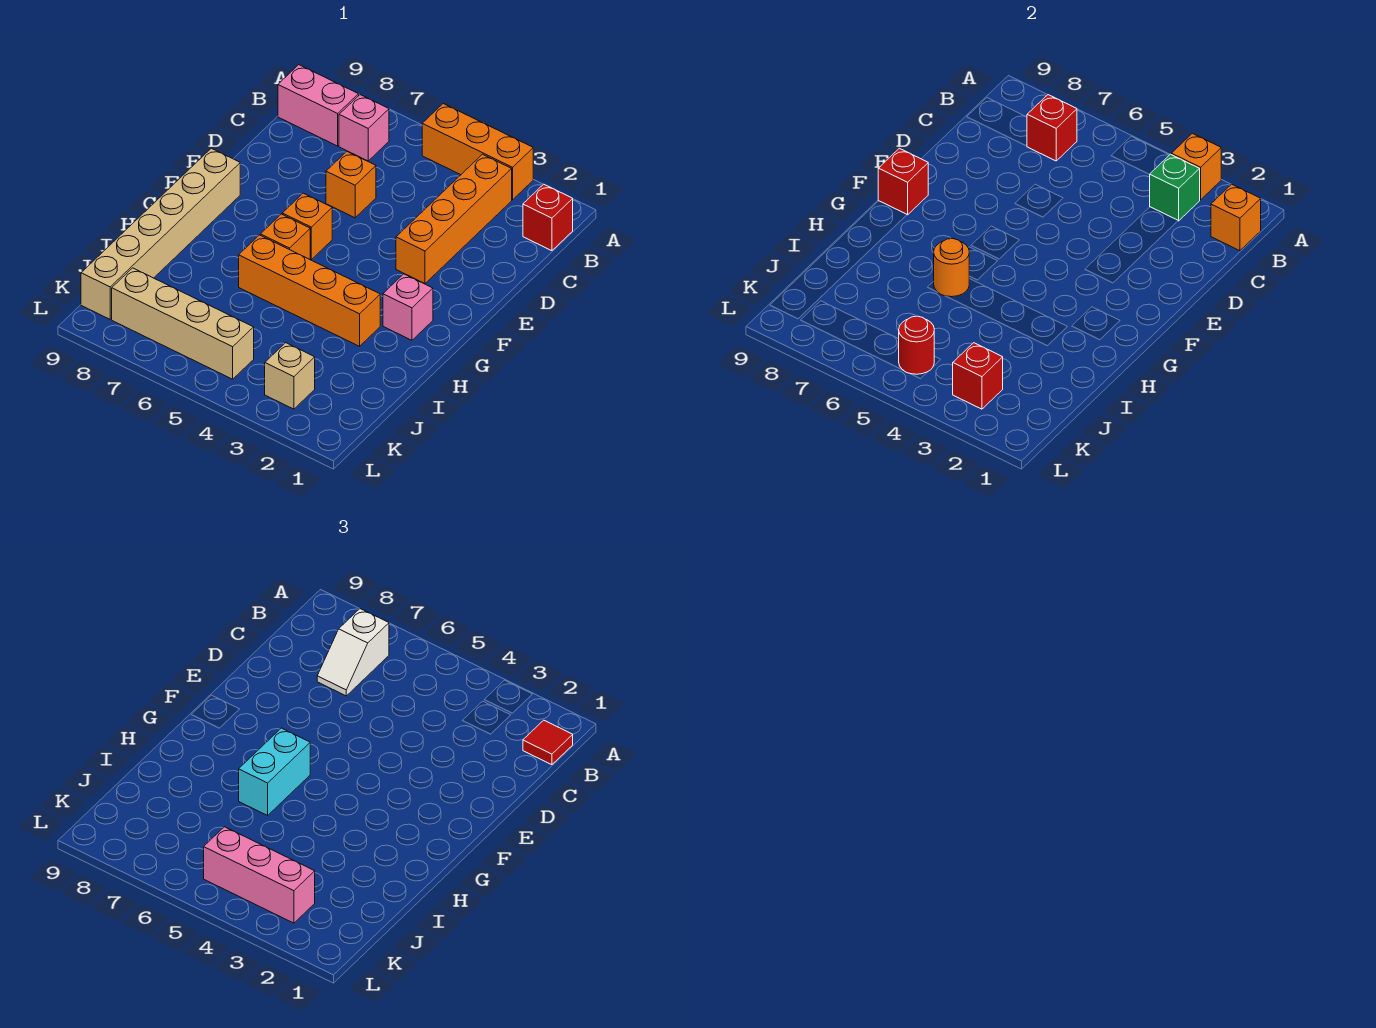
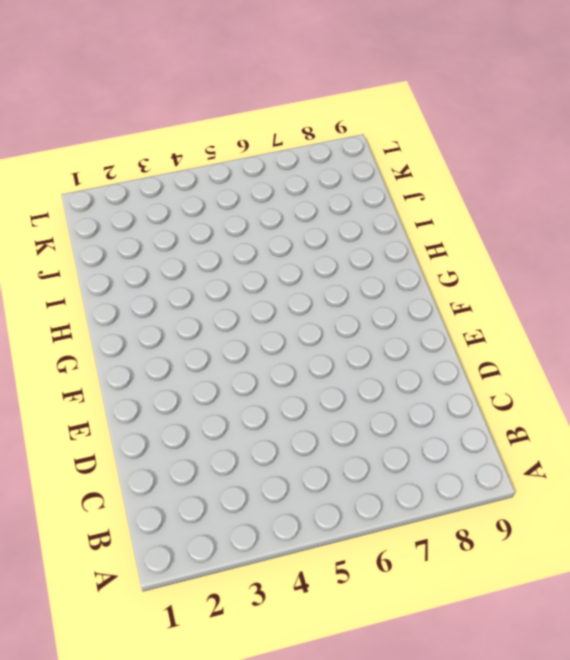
none -> orange brick A3:A5 level 1
none -> red brick B1 level 1
none -> orange brick B3:E3 level 1

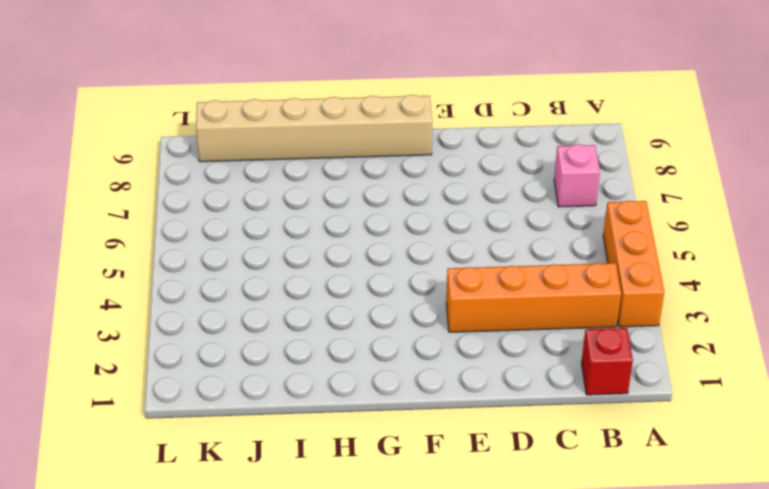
none -> pink brick B8:B9 level 1
none -> orange brick D6 level 1
none -> orange brick F6 level 1

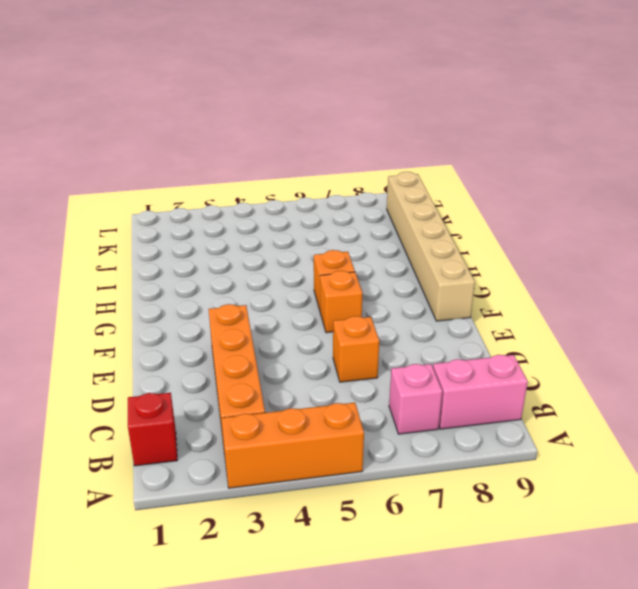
none -> pink brick G2 level 1
none -> orange brick H3:H6 level 1
none -> tan brick K3 level 1

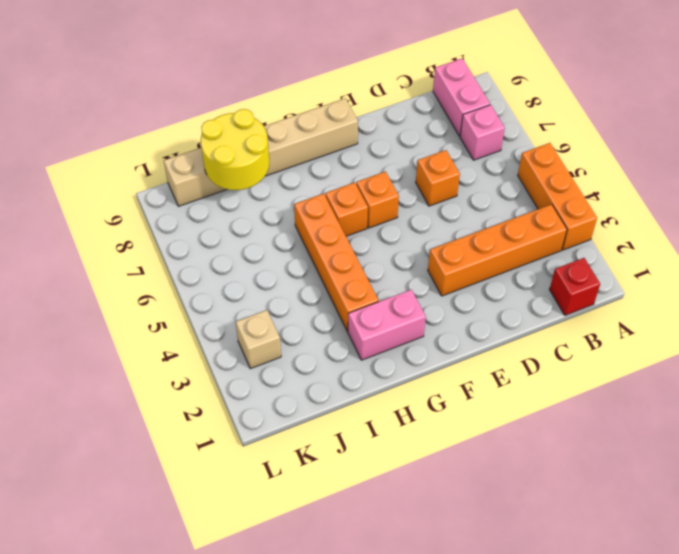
pink brick G2:H2 level 1 -> pink brick G2 level 1
yellow round brick I8:J9 level 2 -> none
none -> tan brick K5:K8 level 1
none -> orange brick A3 level 2
none -> orange brick B1 level 2

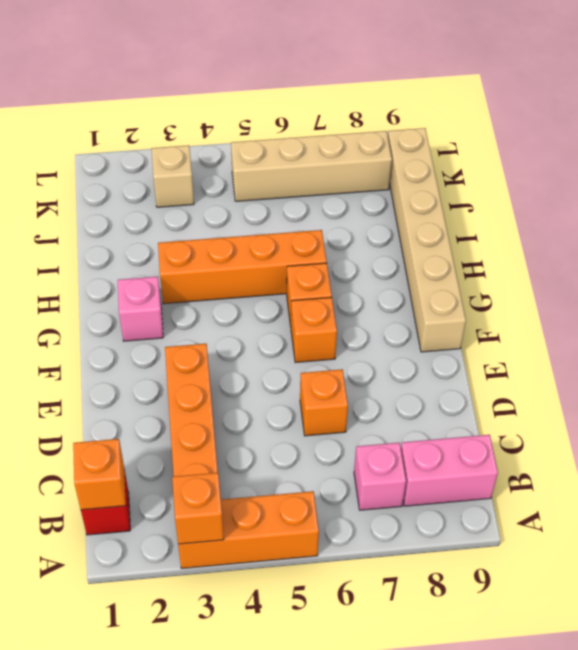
none -> green brick B3 level 2
none -> red brick B7 level 2
none -> red brick F9 level 2

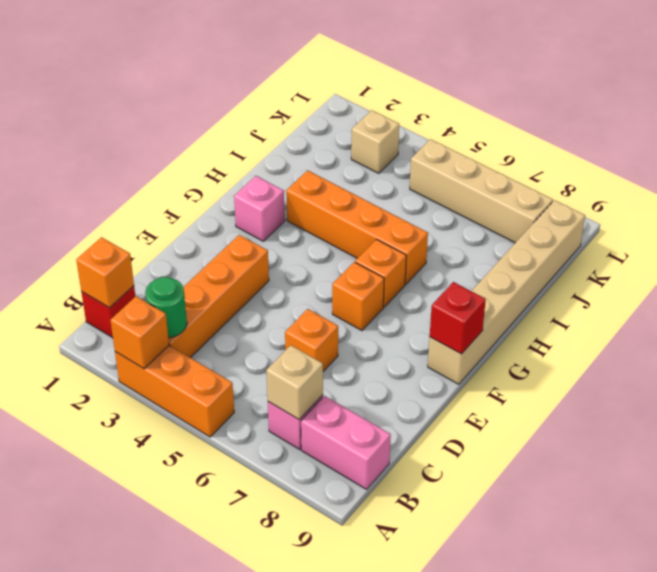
green round brick B3 level 2 -> green brick B3 level 2
tan brick B7 level 2 -> red brick B7 level 2
none -> orange round brick H6 level 2
none -> red brick K3 level 2
none -> red round brick K5 level 2

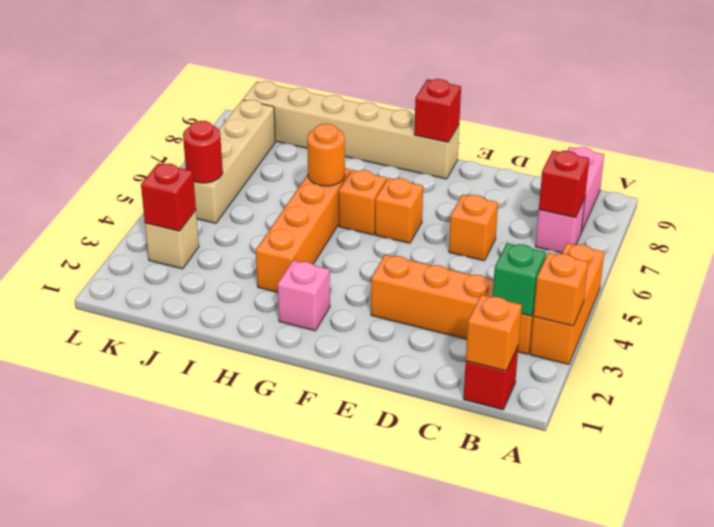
none -> red tile B1 level 3
none -> white slope B7:C7 level 3 top B
none -> cyan brick G6:H6 level 3

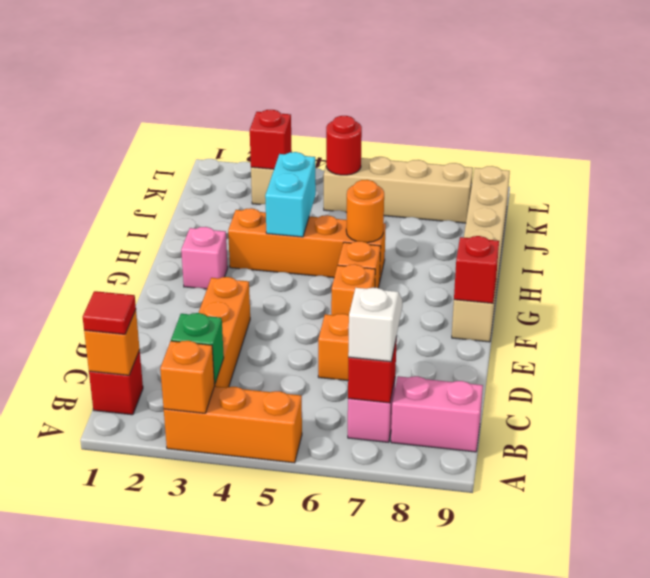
cyan brick H4:I4 level 2 -> cyan brick G6:H6 level 3
none -> pink brick K3:K5 level 3

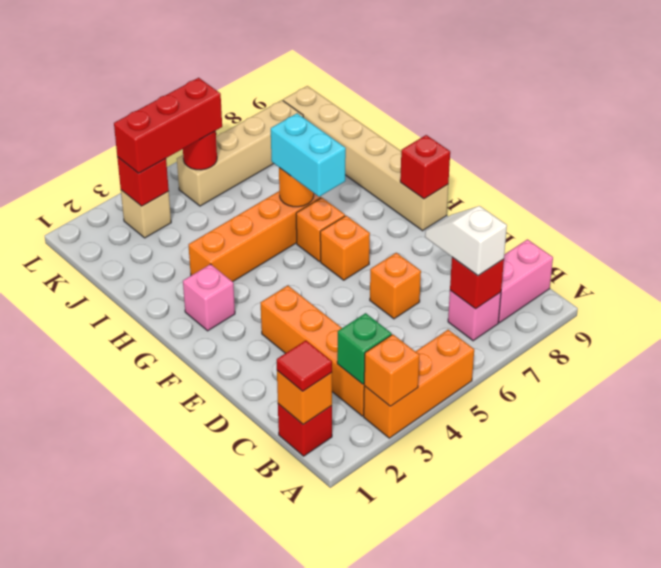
red brick K3:K5 level 3 -> pink brick K3:K5 level 3

